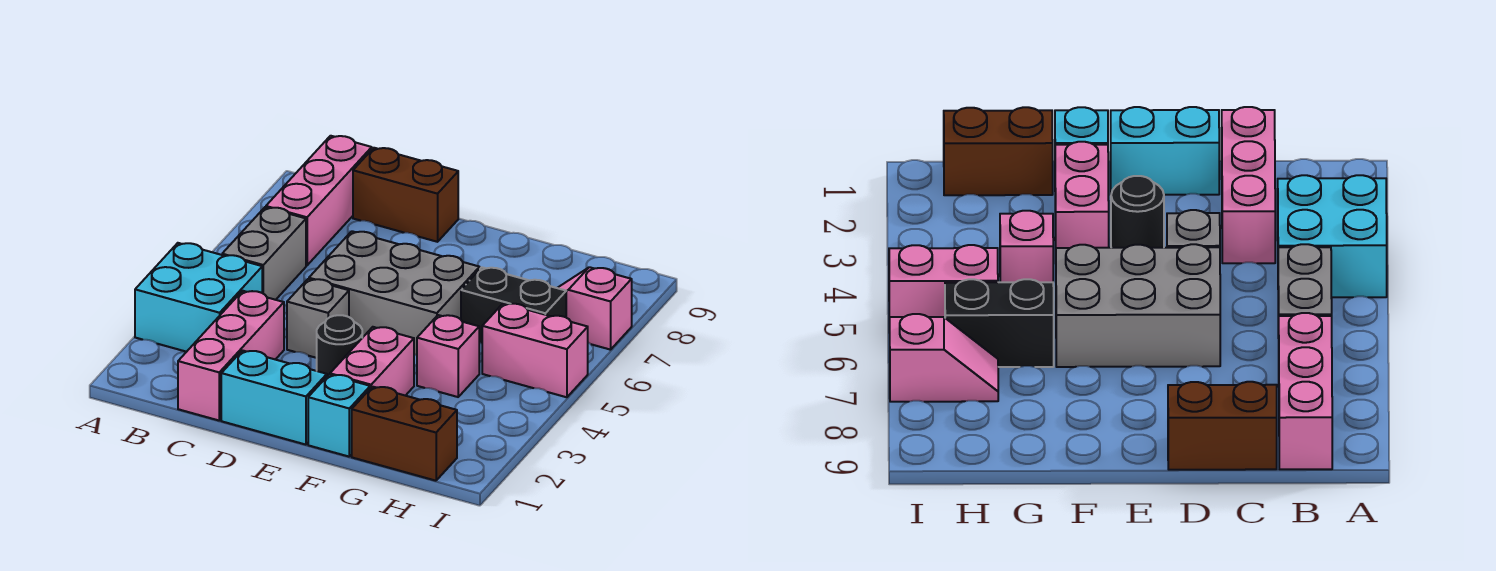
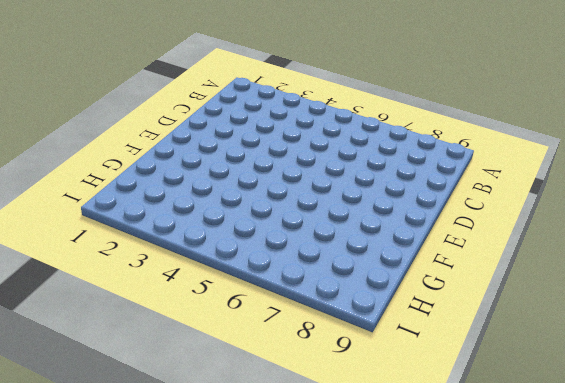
none -> cyan brick A3:B4 level 1
none -> grey brick B5:B6 level 1
none -> pink brick B7:B9 level 1

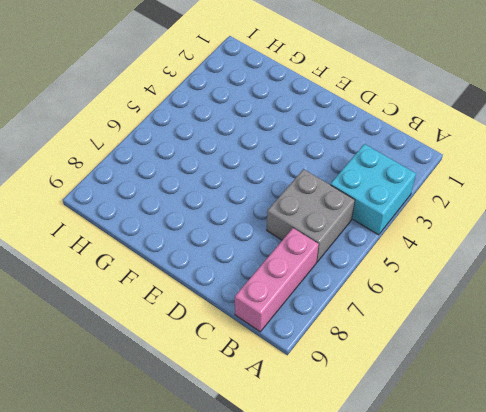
grey brick B5:C6 level 1 -> grey brick B5:B6 level 1
none -> pink brick C1:C3 level 1
none -> brown brick C9:D9 level 1
none -> cyan brick D1:E1 level 1

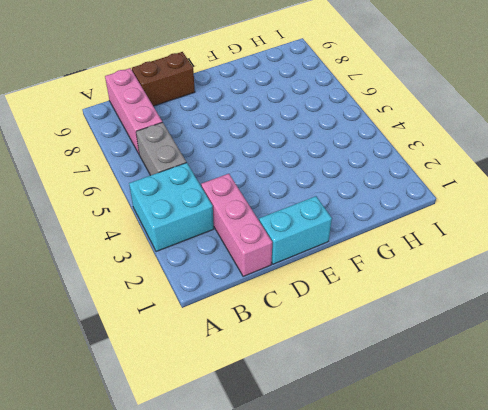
none -> grey brick D4 level 1
none -> grey brick D5:F6 level 1
none -> black round brick E3 level 1

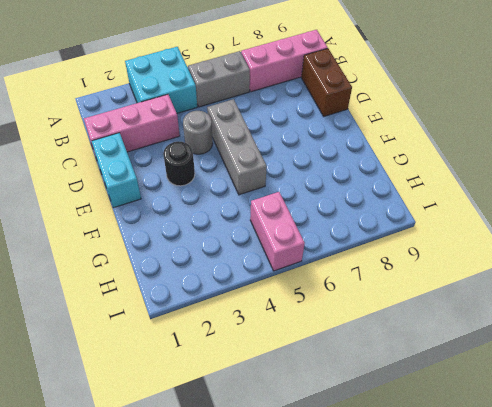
grey round brick D4 level 1 -> grey brick D4 level 1
grey brick D5:F5 level 1 -> grey brick D5:F6 level 1
none -> cyan brick F1 level 1
none -> pink brick F2:F3 level 1
none -> brown brick G1:H1 level 1

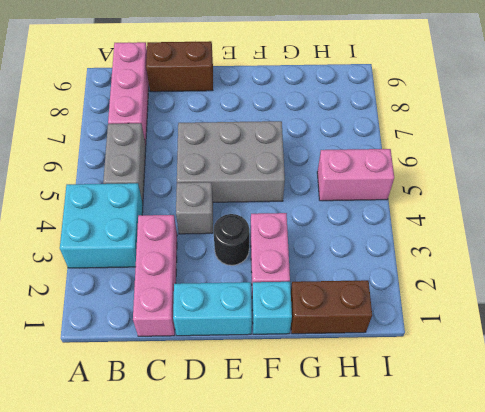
none -> pink brick G4 level 1
none -> black brick G6:H6 level 1
none -> pink slope H7:I7 level 1 top I

